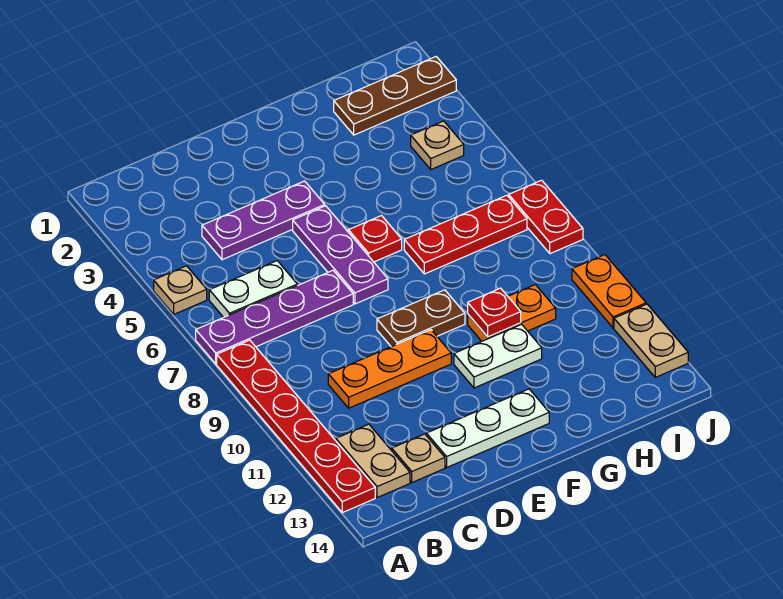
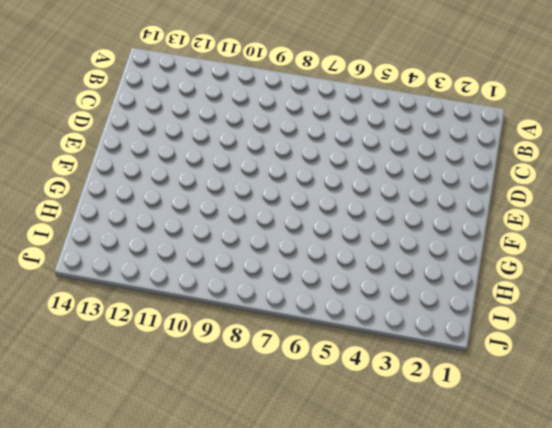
none -> tan plate A5 level 1
none -> purple plate A7:D7 level 1
none -> red plate A8:A13 level 1

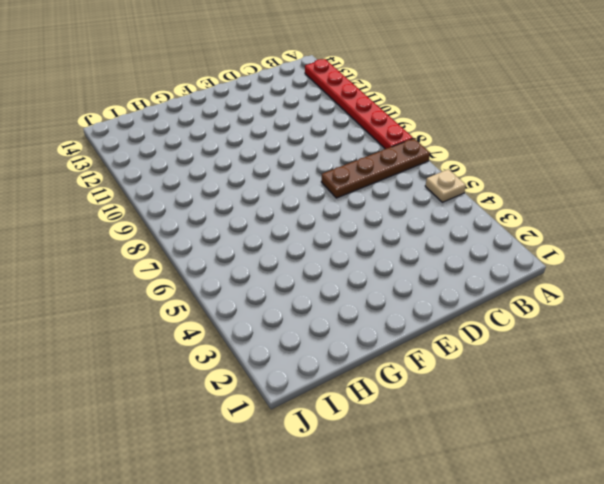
brown plate A7:D7 level 1 -> purple plate A7:D7 level 1
none -> white plate B6:C6 level 1
none -> tan plate B12:B13 level 1
none -> purple plate C4:E4 level 1

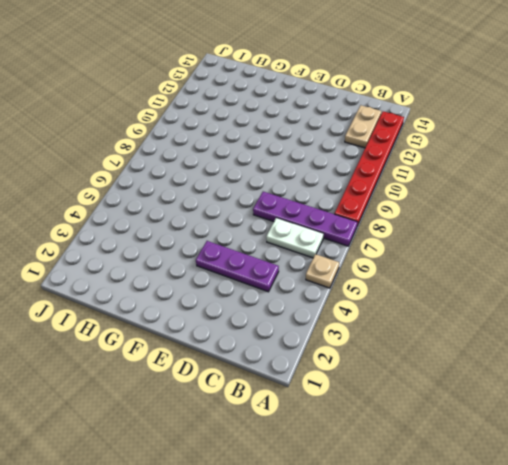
none -> orange plate C10:E10 level 1
none -> tan plate C13 level 1
none -> white plate D13:F13 level 1

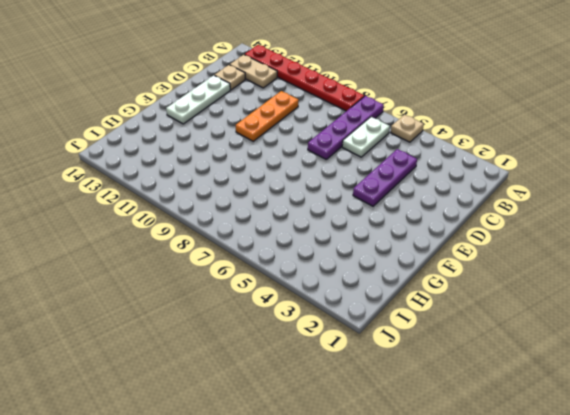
none -> purple plate E5:E7 level 1
none -> brown plate E9:F9 level 1
none -> red plate F6 level 1

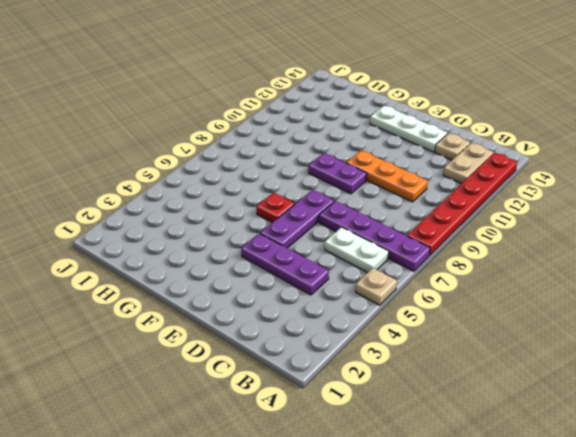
purple plate E9:F9 level 1 -> brown plate E9:F9 level 1
none -> white plate F11:G11 level 1
none -> red plate G7:I7 level 1
none -> orange plate G10:H10 level 1

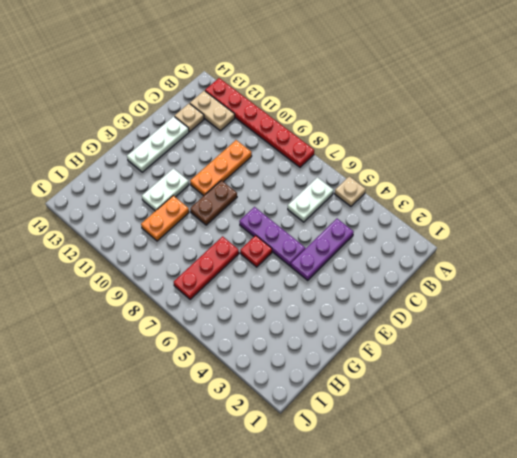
none -> purple plate A7:D7 level 1
none -> brown plate H2:J2 level 1
none -> tan plate I4 level 1

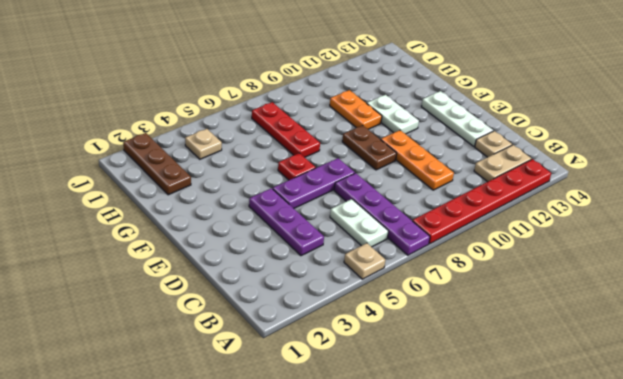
none -> red plate J7:J8 level 1
none -> orange plate J10:J11 level 1
none -> tan plate J12:J13 level 1

